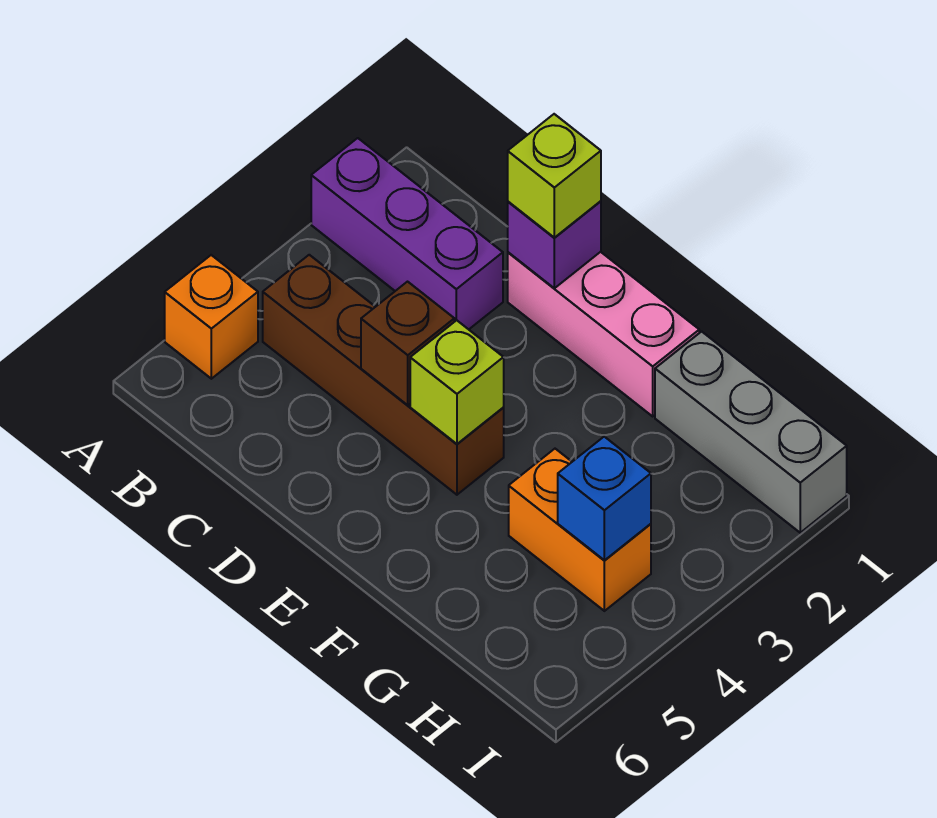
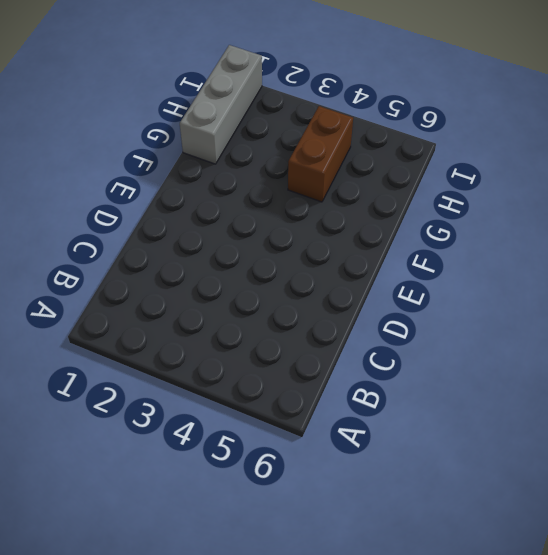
brown brick G4:H4 level 1 -> orange brick G4:H4 level 1
none -> purple brick A2:C2 level 1
none -> orange brick A5 level 1

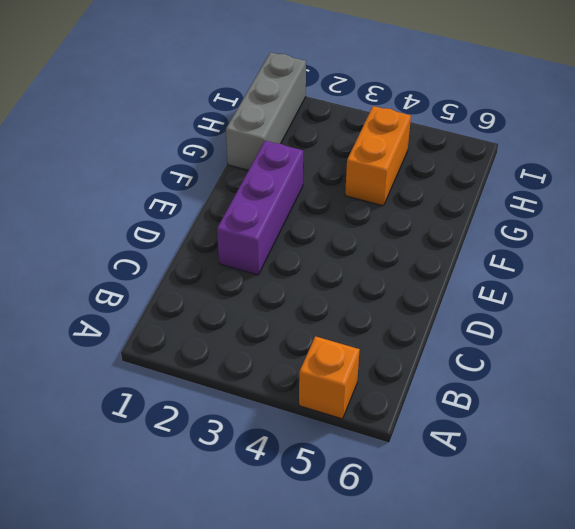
purple brick D2:F2 level 1 -> purple brick A2:C2 level 1
none -> brown brick B4:E4 level 1
none -> pink brick D1:F1 level 1

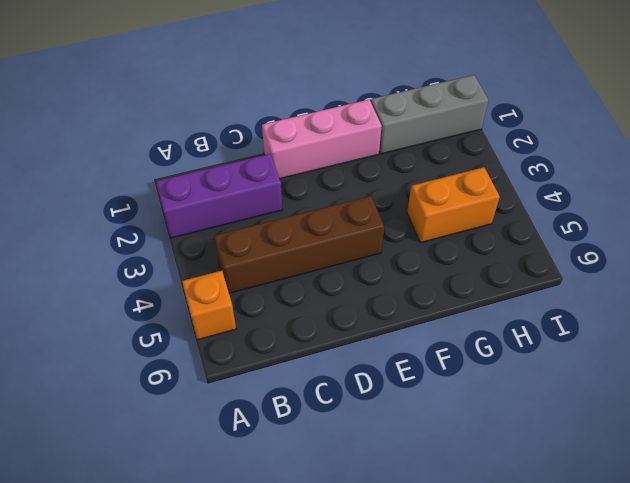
none -> purple brick D1 level 2
none -> brown brick D4 level 2

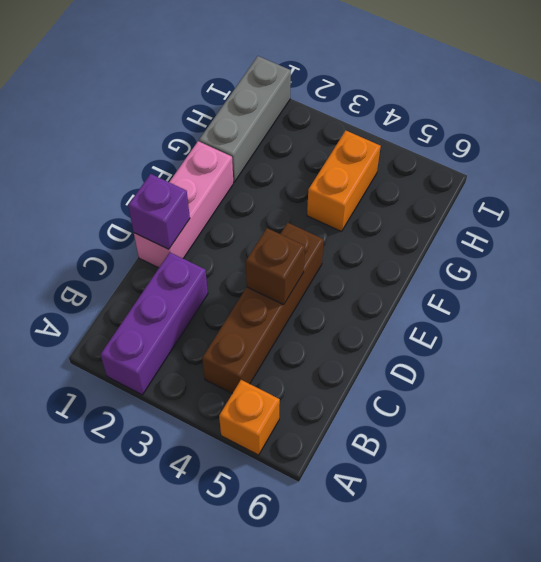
none -> lime brick E4 level 2
none -> blue brick H4 level 2

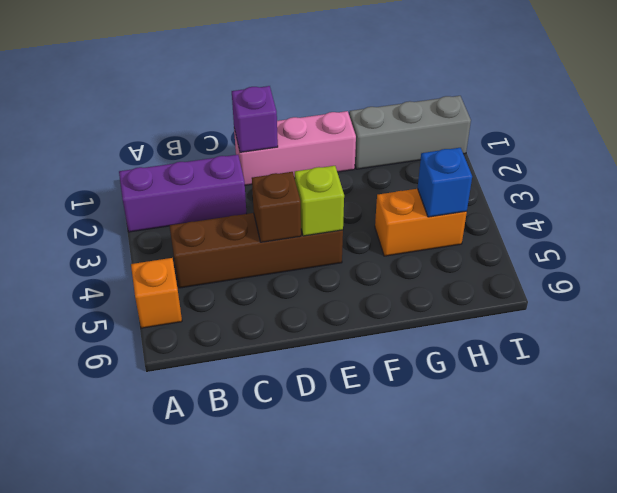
none -> lime brick D1 level 3

